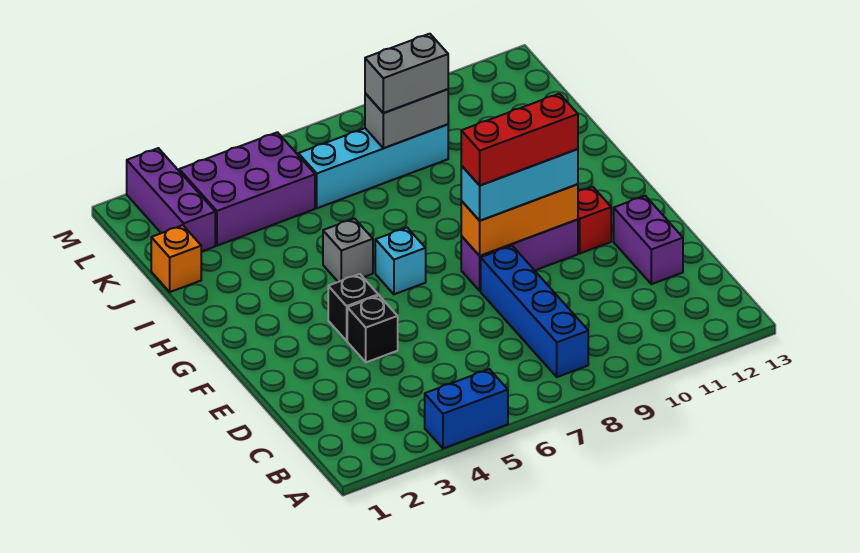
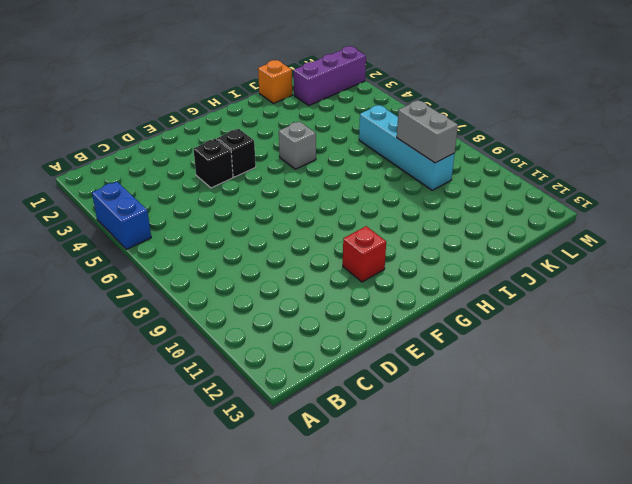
none -> blue brick B8:E8 level 1
none -> purple brick D12:E12 level 1
none -> purple brick F8:F10 level 1

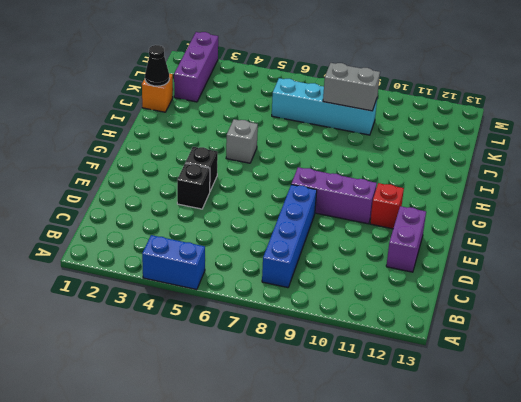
black cone J1 level 2 -> none
none -> cyan brick G6 level 1
none -> purple brick K3:L5 level 1
none -> orange brick F8:F10 level 2

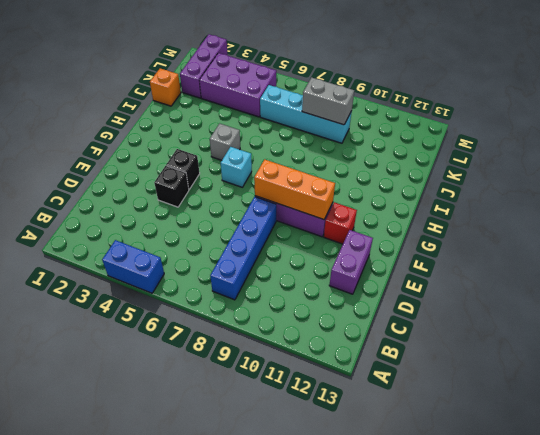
none -> cyan brick F8:F10 level 3
none -> grey brick K8:K9 level 3
none -> red brick F8:F10 level 4

